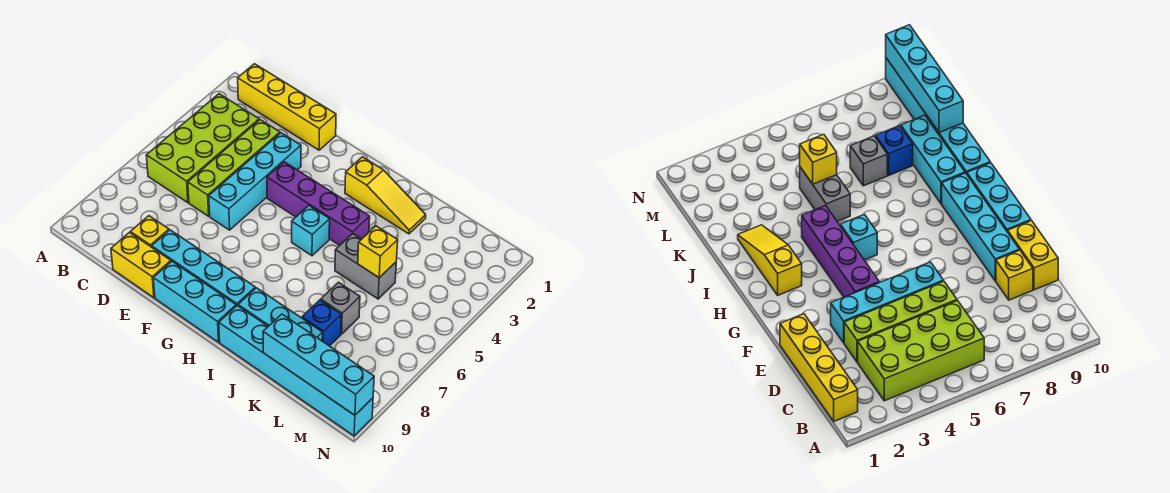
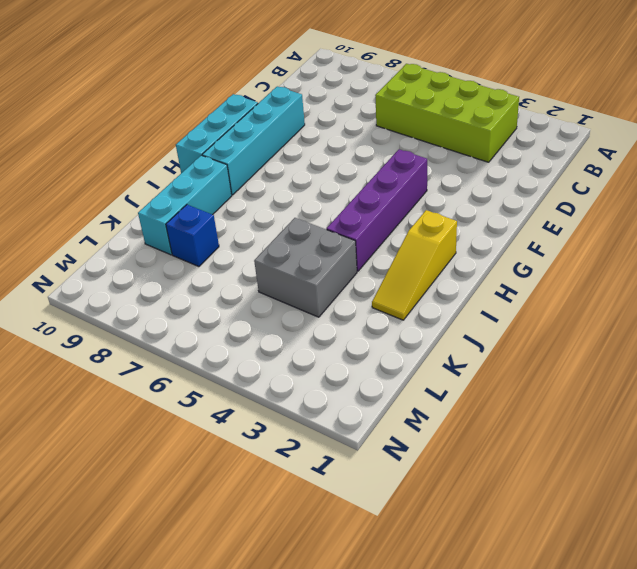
grey brick J4:K5 level 1 -> grey brick J5:K5 level 1
none -> yellow brick B1:E1 level 1
none -> lime brick D3:D6 level 1
none -> yellow brick D9 level 1

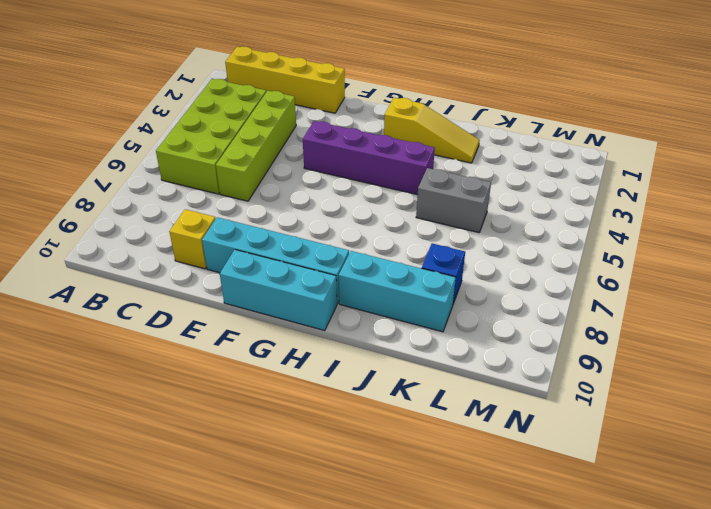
none -> yellow brick D10:E10 level 1
none -> cyan brick E3:E6 level 1
none -> cyan brick H5 level 1

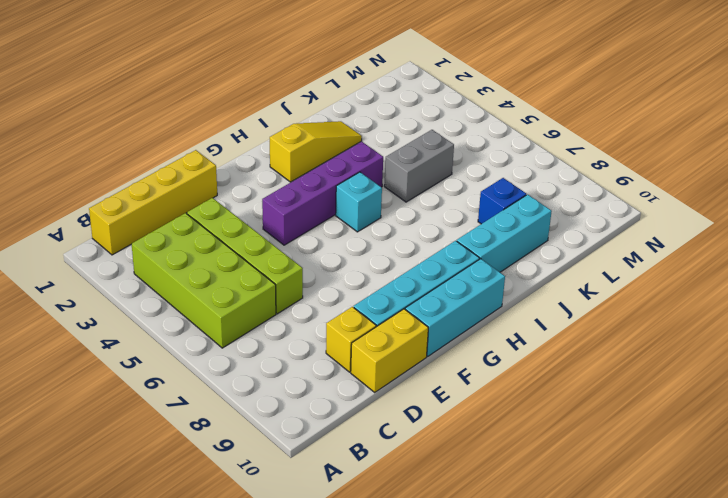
none -> cyan brick E3:E6 level 1
none -> cyan brick I10:N10 level 1
none -> grey brick K7 level 1

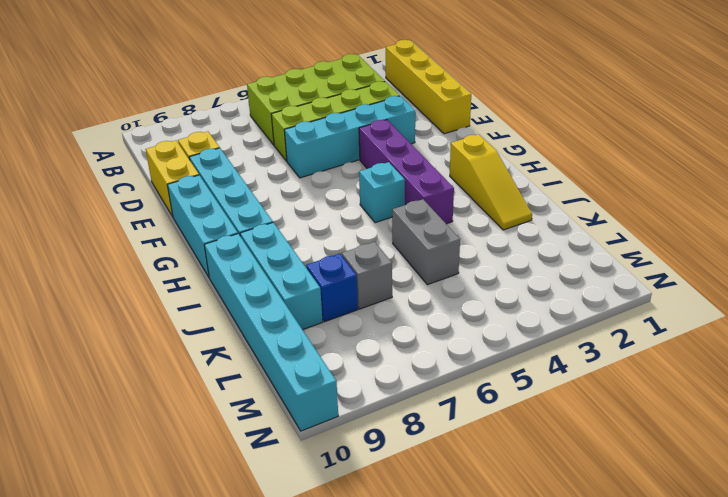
none -> yellow brick K5 level 2
none -> cyan brick K10:N10 level 2

